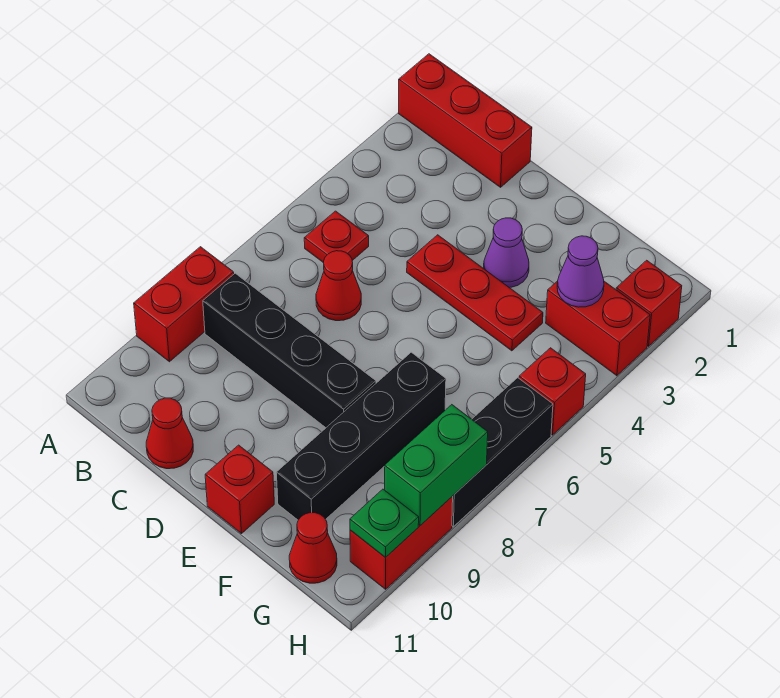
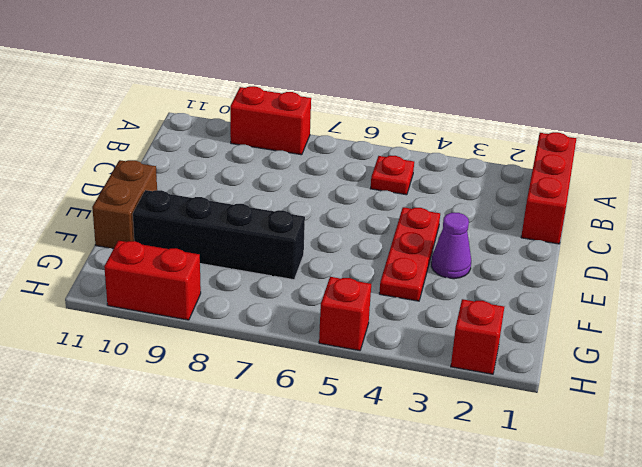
brown brick E11:F11 level 1 -> red brick E11 level 1
none -> black brick B8:E8 level 1
none -> red cone C6 level 1
none -> red cone C11 level 1

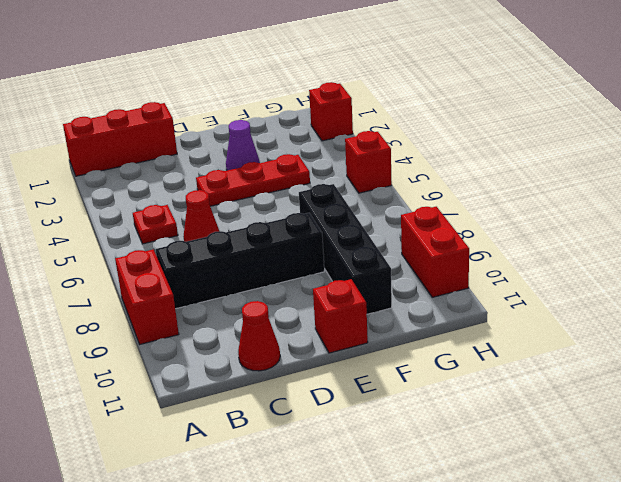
none -> red brick G3:H3 level 1
none -> red cone G11 level 1
none -> black brick H6:H8 level 1

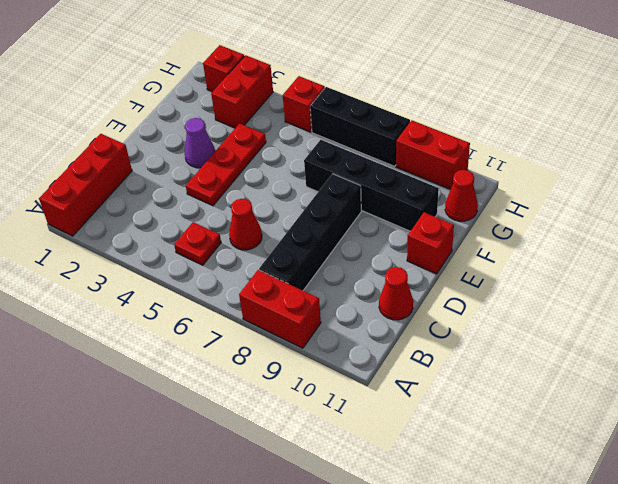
none -> purple cone G3 level 2
none -> green brick H8:H9 level 2
none -> green plate H10 level 2

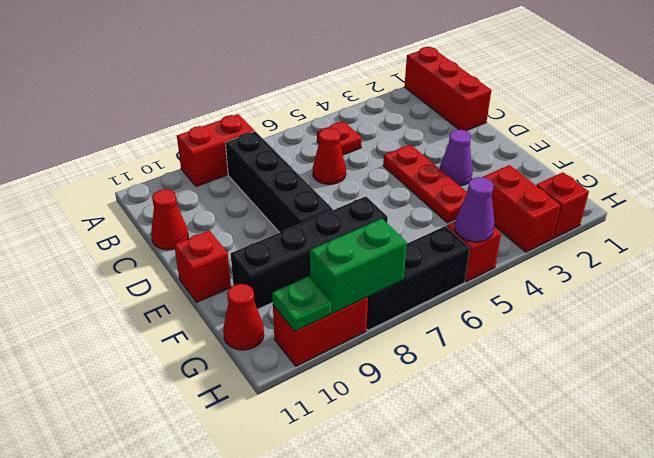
purple cone H5 level 2 -> purple cone G3 level 2

